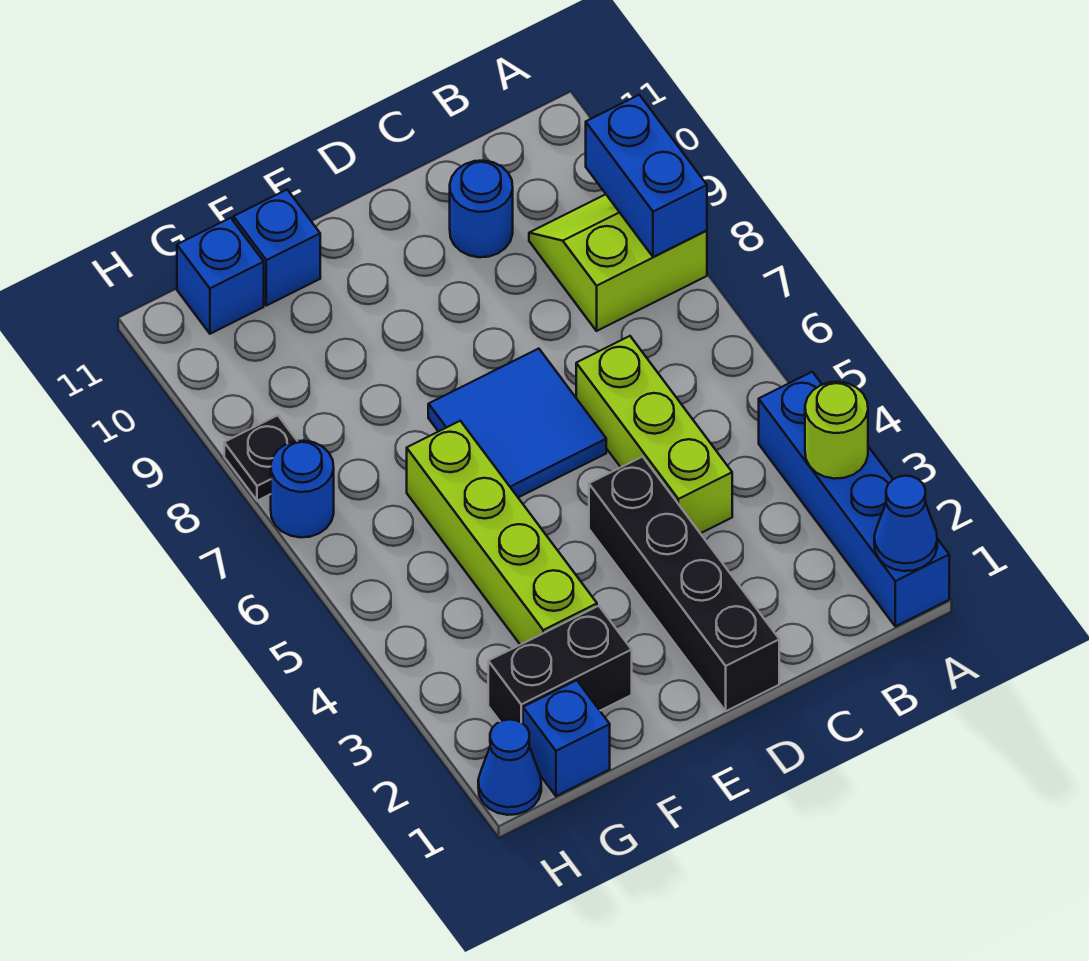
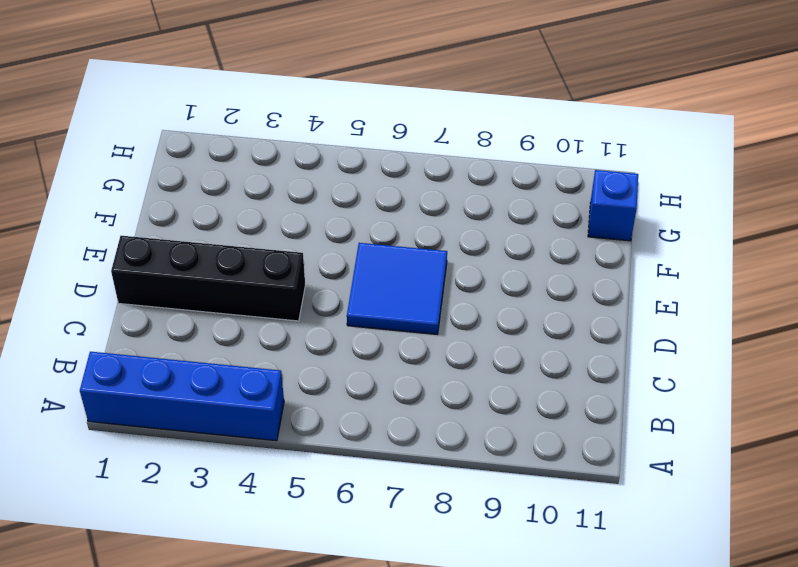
none -> lime slope A8:B9 level 1 top 8
none -> lime brick C4:C6 level 1
none -> blue round brick C10 level 1

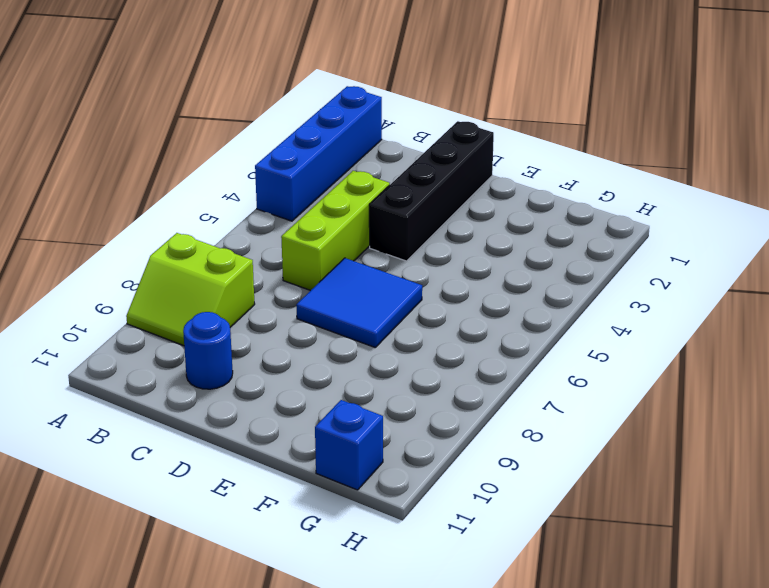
none -> black brick F2:G2 level 1
none -> lime brick F3:F6 level 1
none -> blue brick F11 level 1

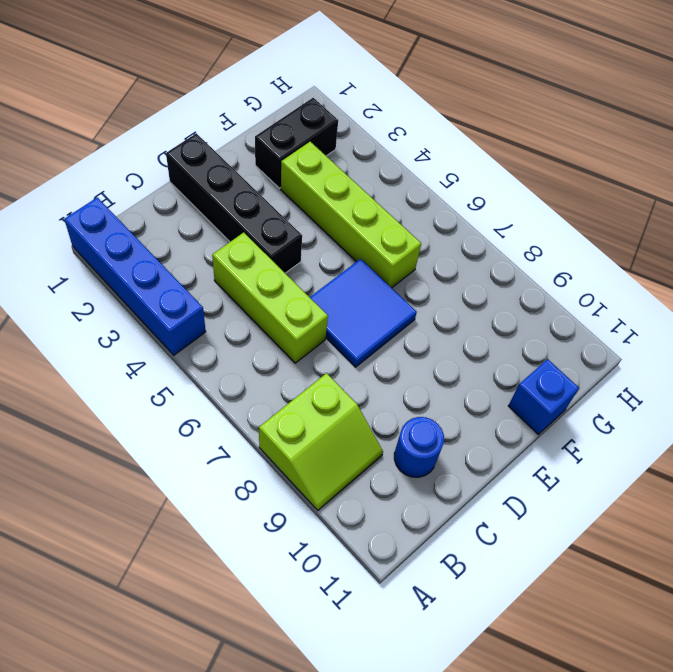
none -> blue brick G1 level 1
none -> blue brick G11 level 1
none -> blue cone H1 level 1

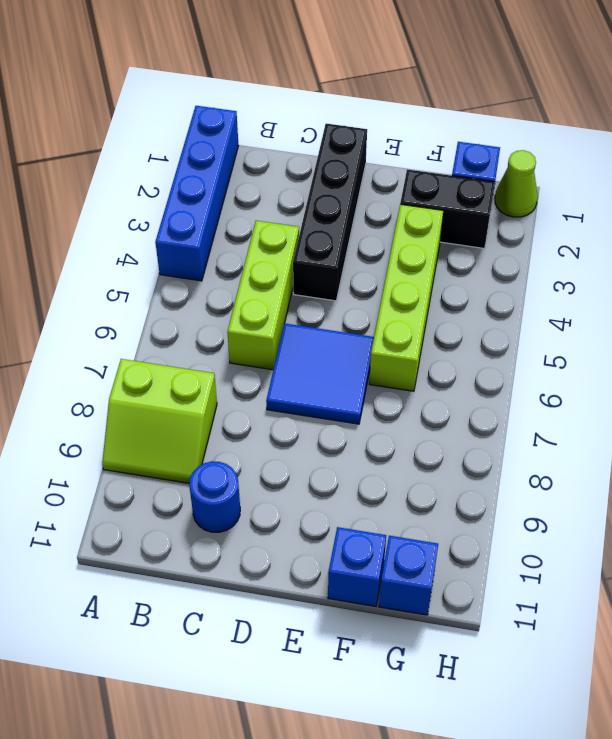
lime cone H1 level 1 -> blue cone H1 level 1
none -> blue round brick H7 level 1
none -> black plate H8 level 1
none -> blue cone A1 level 2

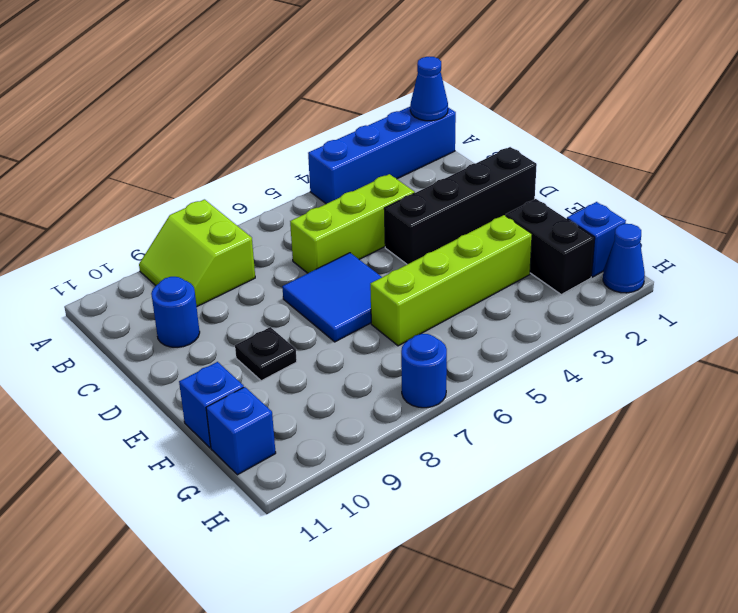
black plate E9 level 1 -> black plate H8 level 1
none -> lime round brick A3 level 2
none -> blue brick A8:A9 level 2

